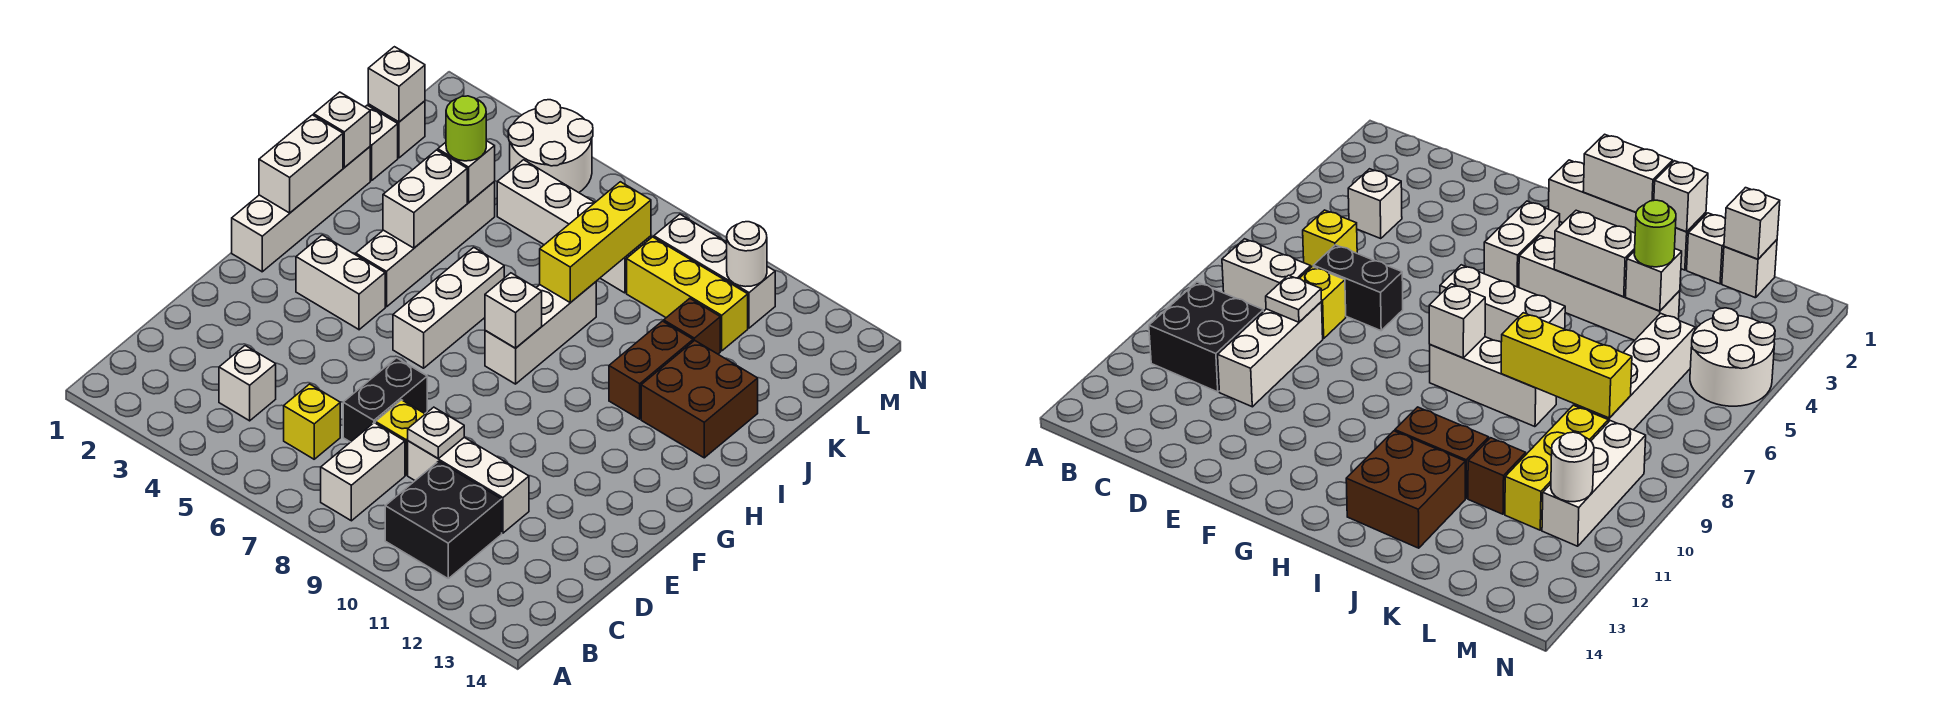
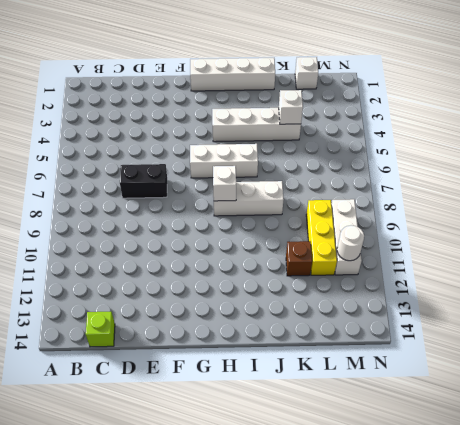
lime brick C14 level 1 -> none
none -> white brick B8:C8 level 1
none -> black brick B10:C11 level 1
none -> white brick C4 level 1
none -> yellow brick C6 level 1

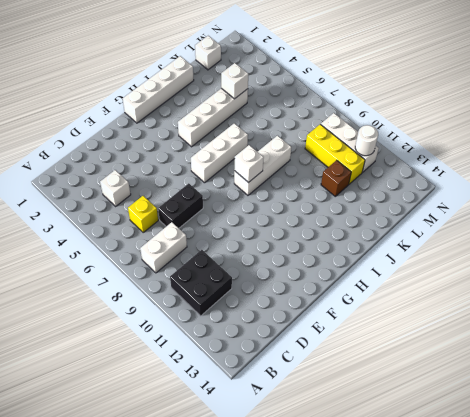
none -> yellow brick D8 level 1
none -> white brick D9:D11 level 1
none -> white brick G3:G4 level 1
none -> brown brick I11:J11 level 1

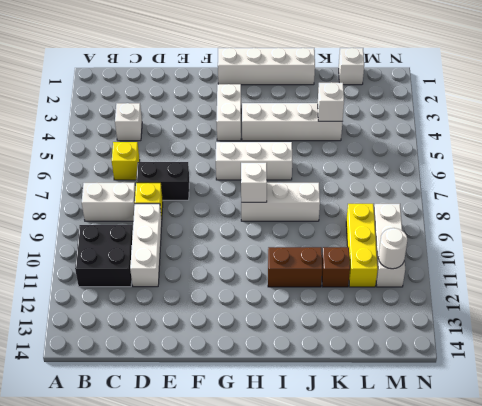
none -> brown brick I12:J13 level 1
none -> white brick K1 level 1
none -> white brick L5:L8 level 1
none -> white round brick M4:N5 level 1

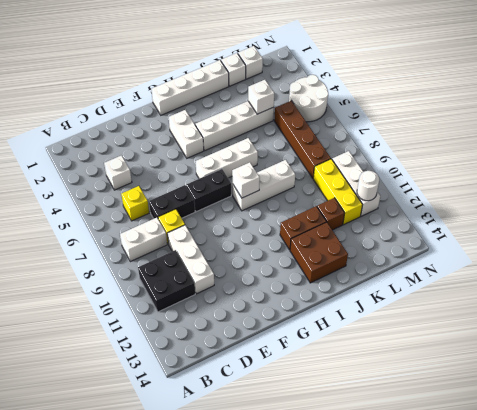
black brick F7:G7 level 1 -> none
brown brick L5:L8 level 1 -> white brick L5:L8 level 1
none -> white plate D9 level 2
none -> white brick H1:I1 level 2
none -> white brick I4:J4 level 2
none -> white brick J1 level 2

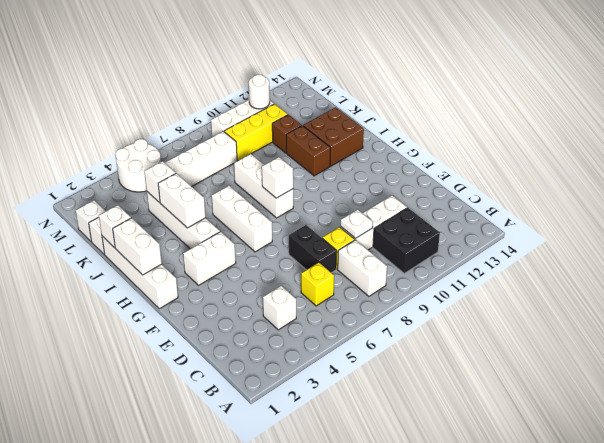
none -> yellow brick J8:L8 level 2
none -> white brick L1 level 2
none -> lime round brick K4 level 3

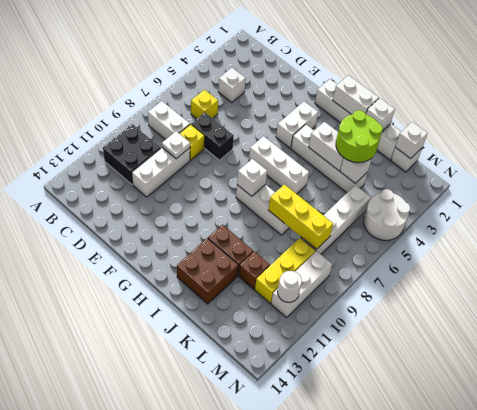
lime round brick J3:K4 level 3 -> lime round brick K4 level 3

